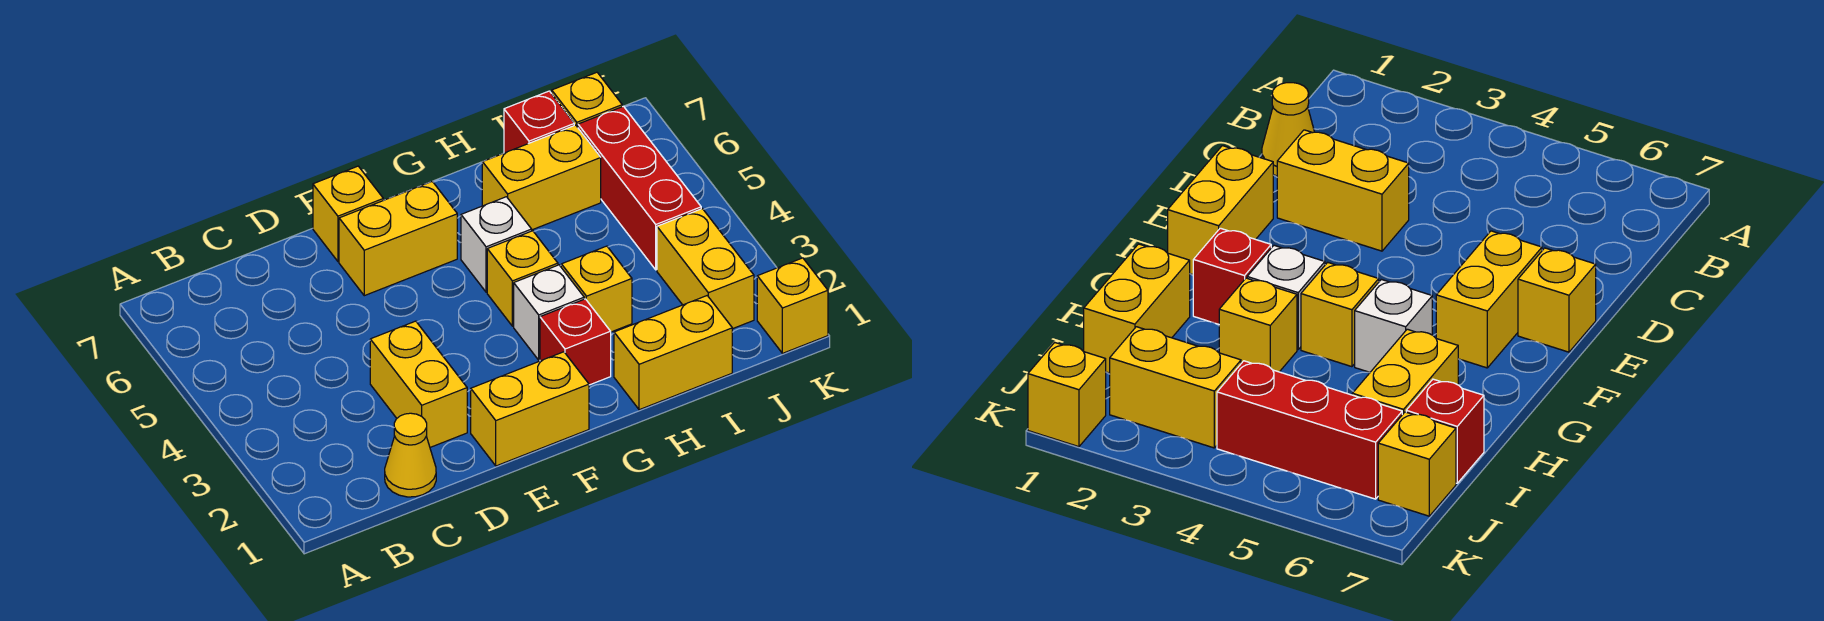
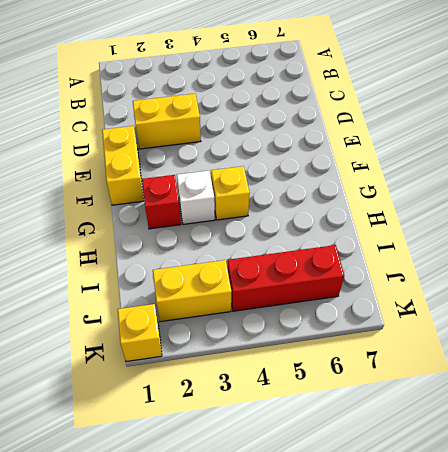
none -> yellow cone C1 level 1
none -> yellow brick E6:F6 level 1
none -> yellow brick E7 level 1

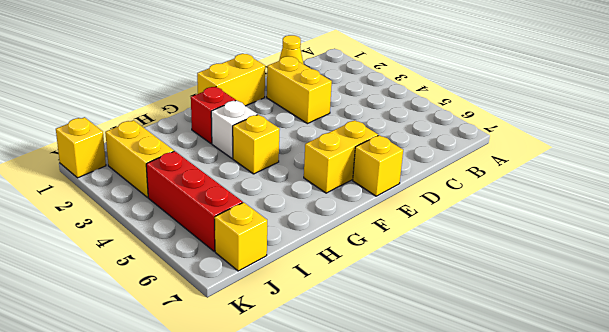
none -> white brick G5 level 1
none -> yellow brick H1:I1 level 1
none -> yellow brick H3 level 1

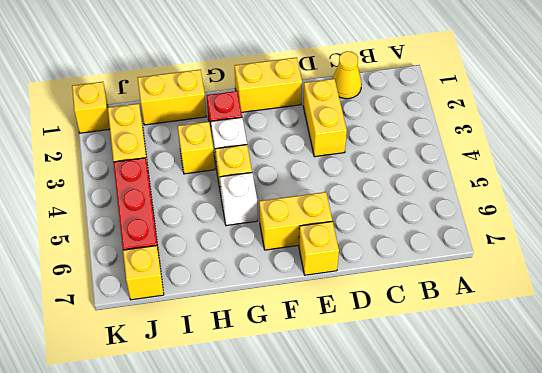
none -> yellow brick H6:I6 level 1
none -> red brick I7 level 1

